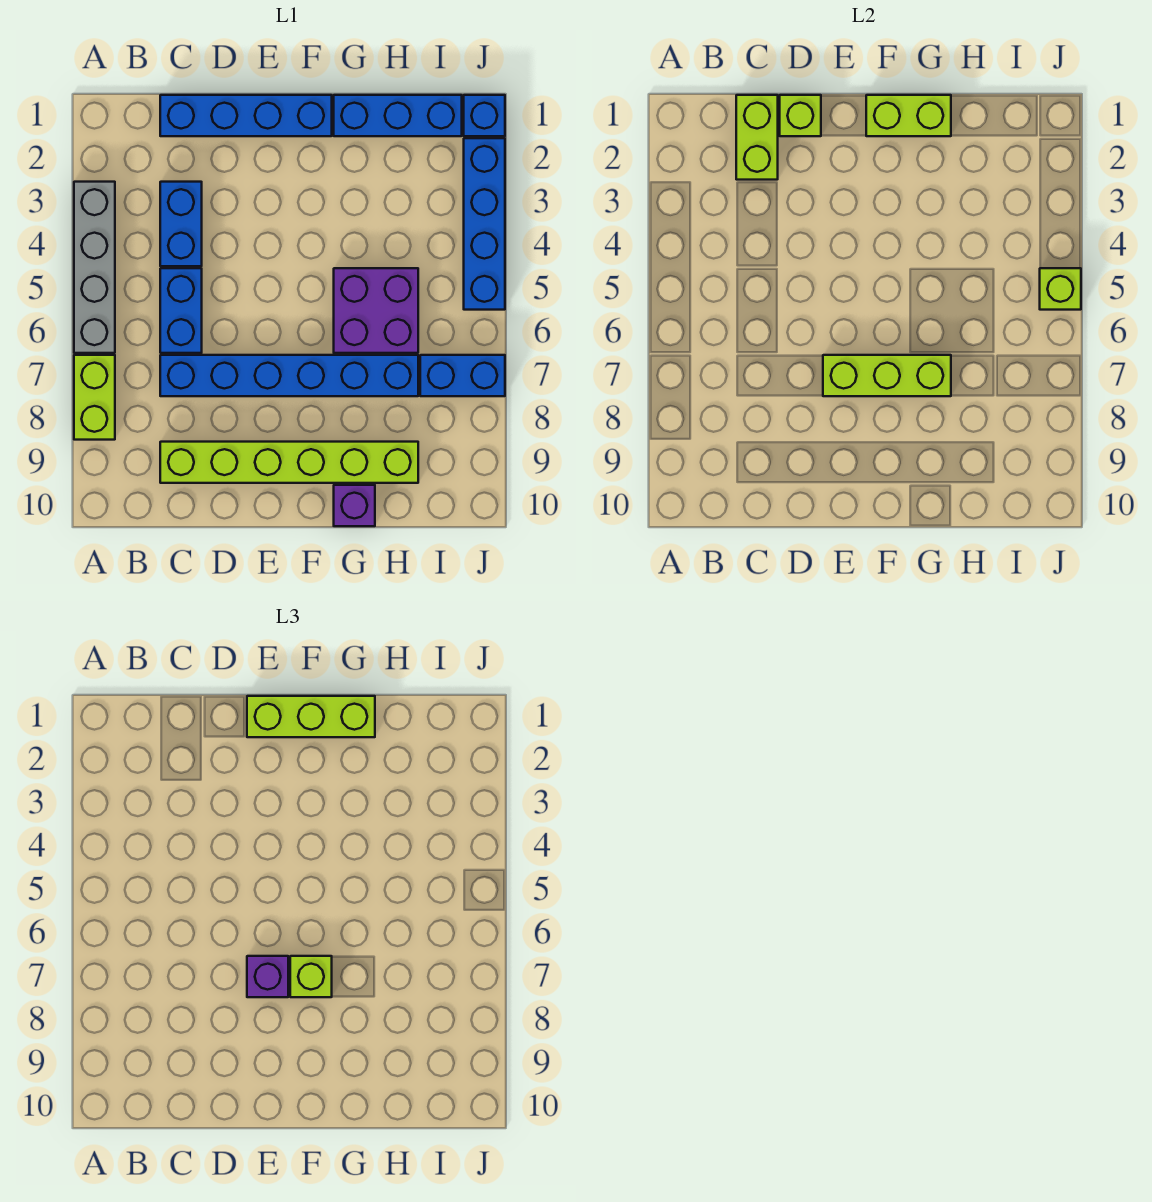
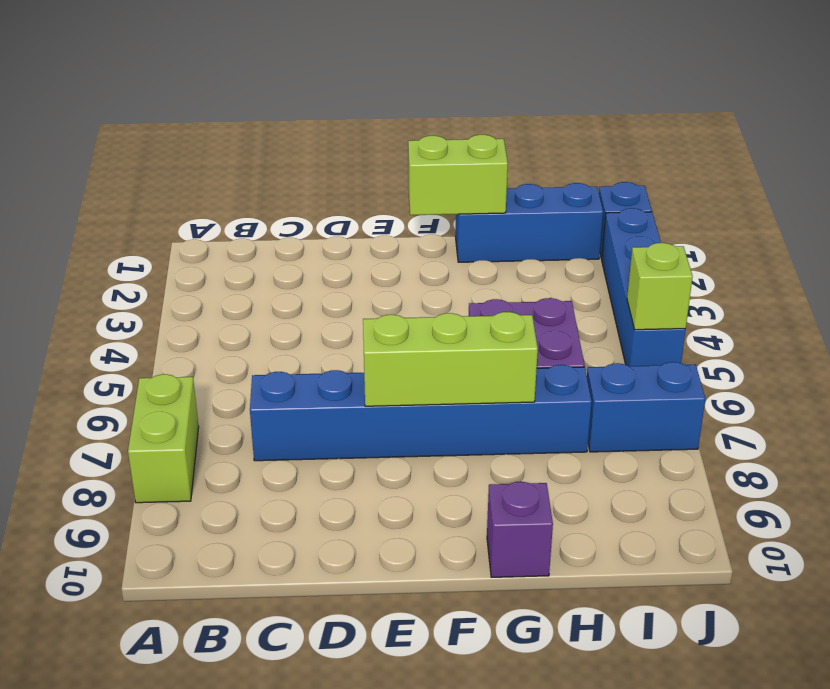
none -> grey brick A3:A6 level 1
none -> blue brick C1:F1 level 1
none -> blue brick C3:C4 level 1

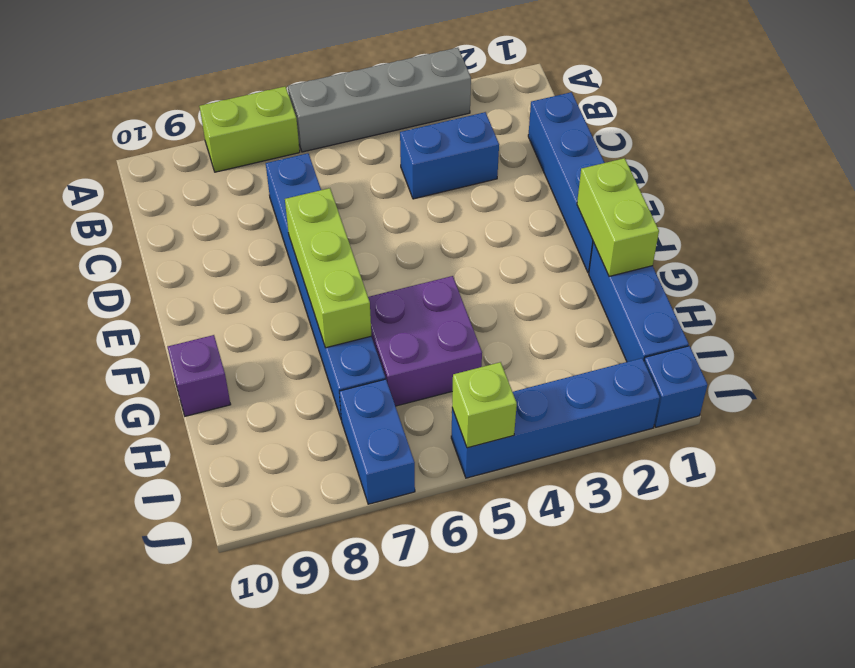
none -> blue brick C5:C6 level 1
none -> lime brick C9:H9 level 1
none -> lime brick C1:C2 level 2

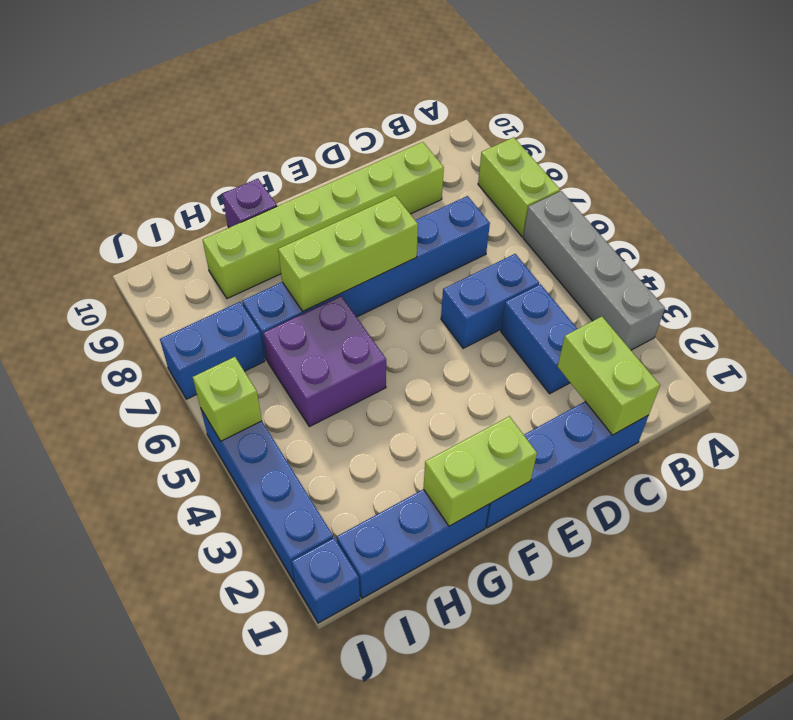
blue brick C5:D5 level 1 -> blue brick C5:C6 level 1
none -> lime brick D1 level 2
none -> lime brick E1:G1 level 3
none -> purple brick E7 level 3

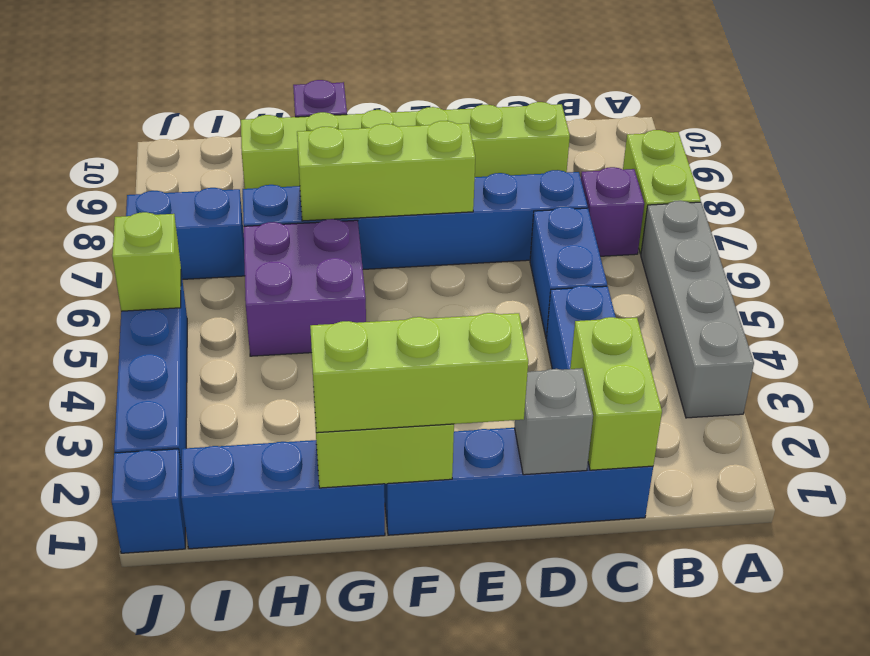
purple brick B7 level 1 -> purple brick E7 level 3
grey brick D1 level 2 -> lime brick D1 level 2
none -> lime brick F7 level 3

